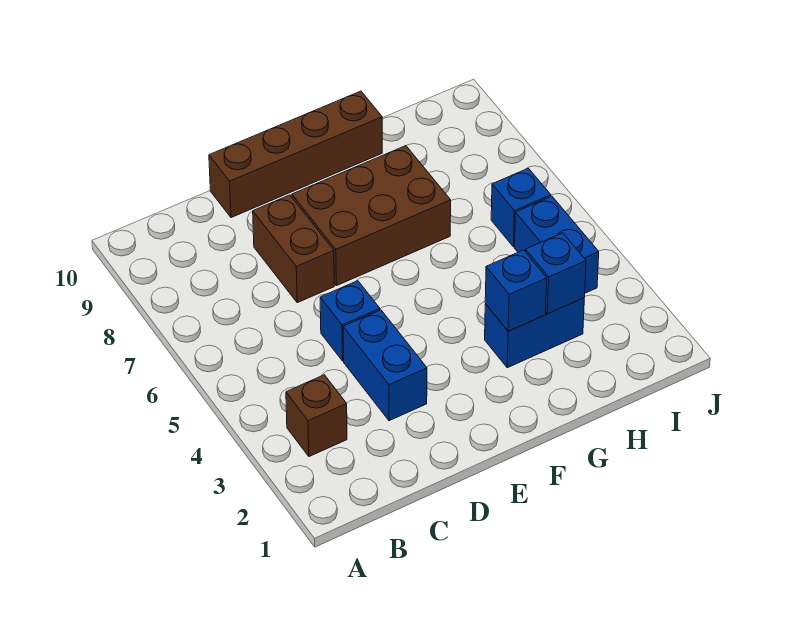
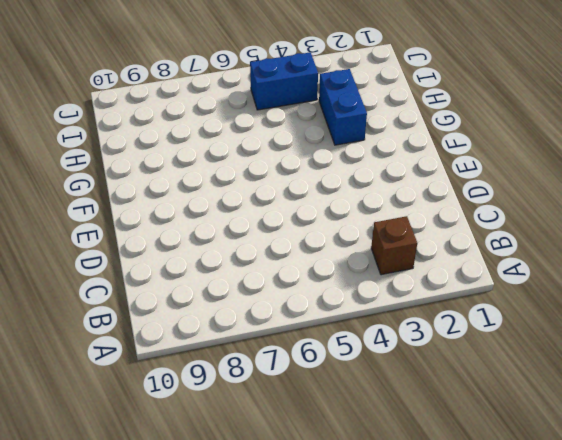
none -> blue brick D3:D4 level 1
none -> blue brick D5 level 1

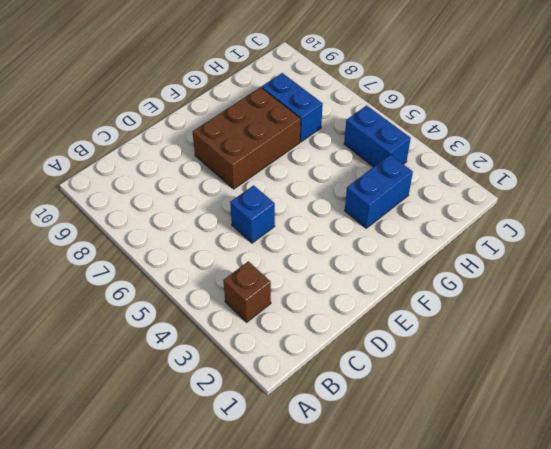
blue brick H7:H8 level 1 -> blue brick D3:D4 level 1
none -> brown brick D7:D8 level 1
none -> brown brick D10:G10 level 1

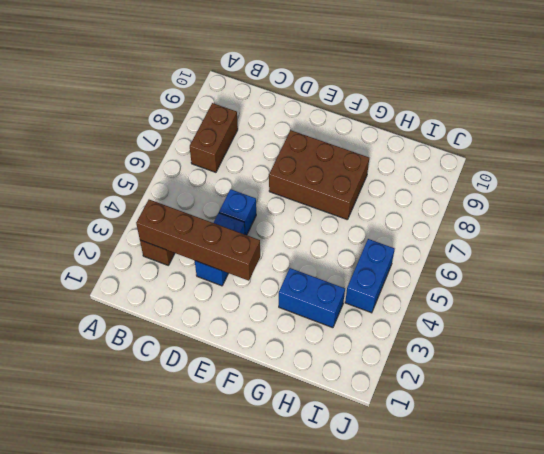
brown brick B3:E3 level 2 -> brown brick D10:G10 level 1
brown brick B7:B8 level 1 -> brown brick D7:D8 level 1
none -> blue brick I6 level 1
none -> blue brick G3 level 2

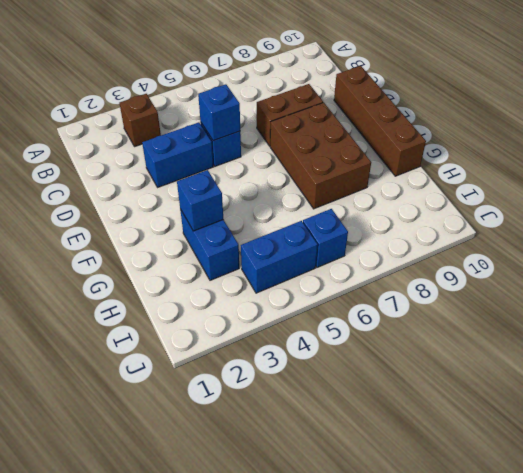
blue brick D5 level 2 -> blue brick H3 level 2

